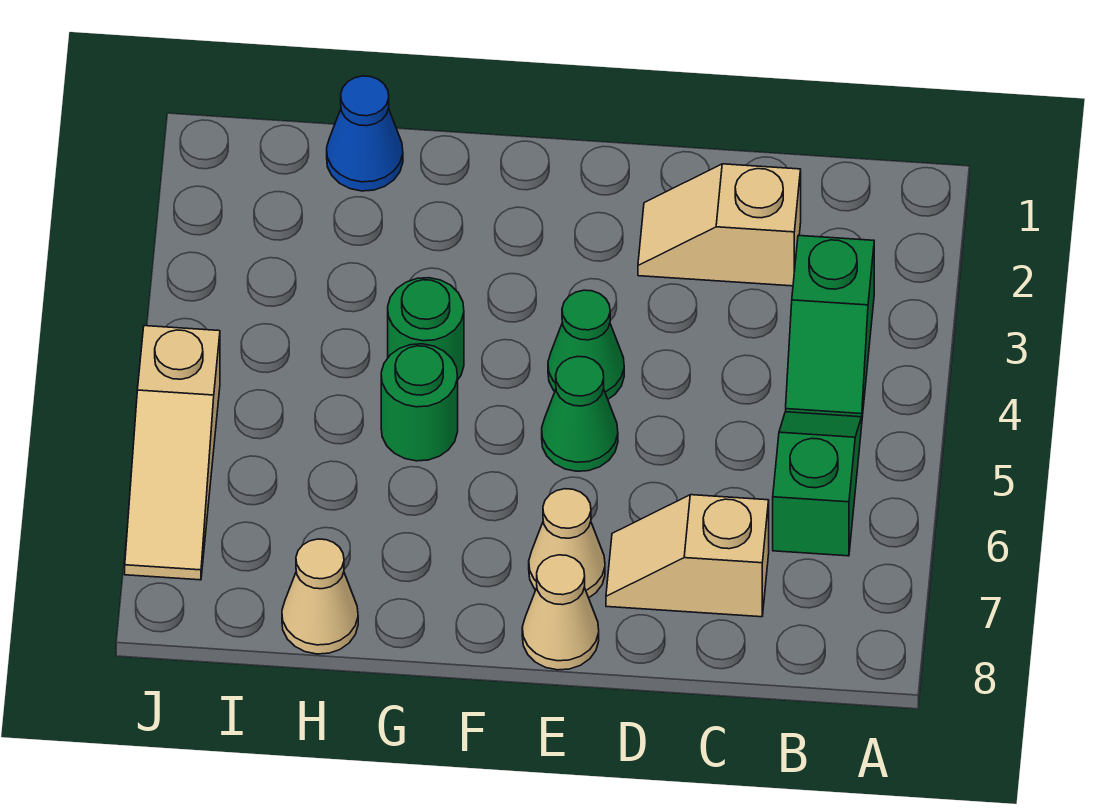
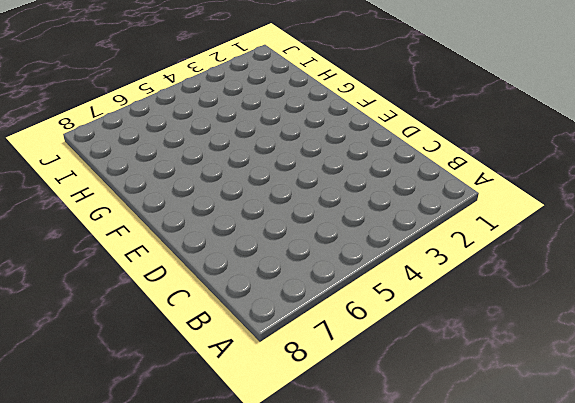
none -> green slope B3:B4 level 1 top 3
none -> green slope B5:B6 level 1 top 6
none -> tan slope C2:D2 level 1 top C

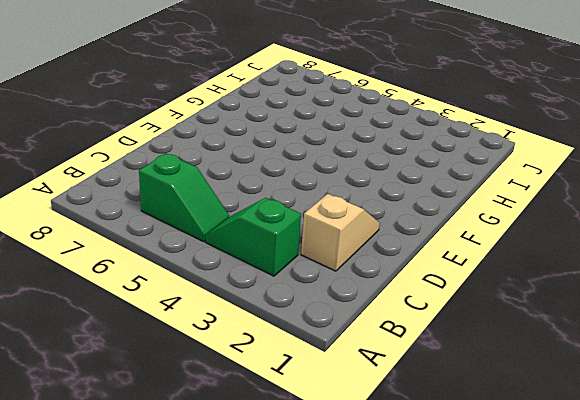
none -> tan slope C7:D7 level 1 top C
none -> green cone E4 level 1
none -> green cone E5 level 1

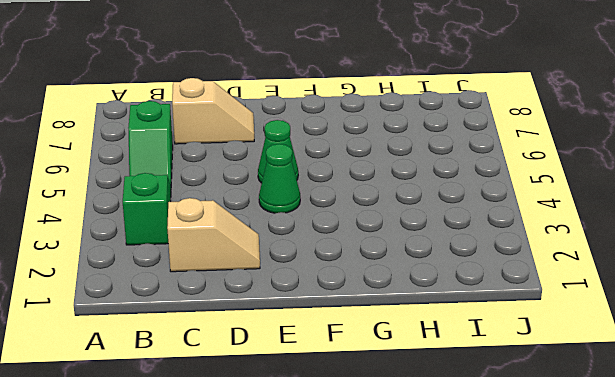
none -> tan cone E7 level 1
none -> tan cone E8 level 1
none -> green round brick G4 level 1

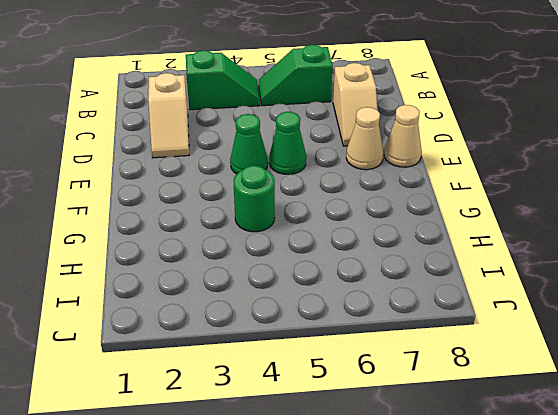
none -> green round brick G5 level 1
none -> blue cone H1 level 1
none -> tan cone H8 level 1

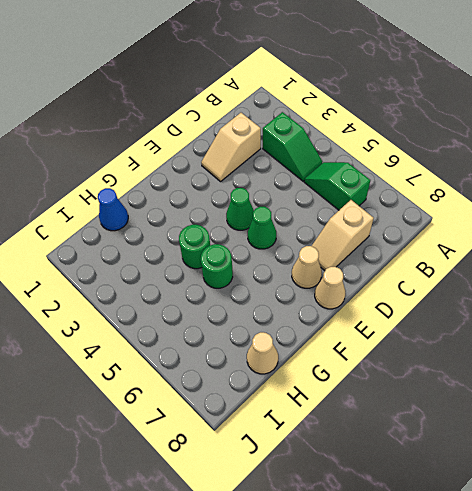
none -> tan slope J5:J7 level 1 top 5

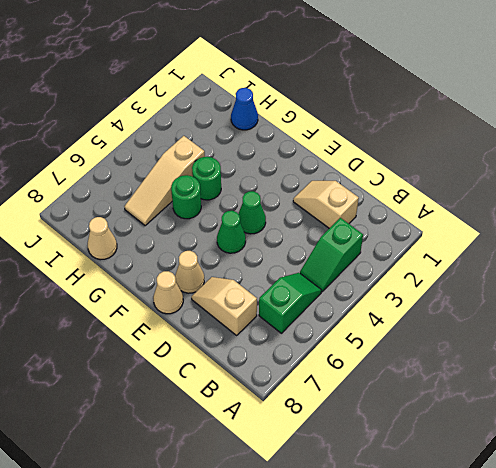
tan slope H4:H6 level 1 top 4 -> tan slope J5:J7 level 1 top 5

